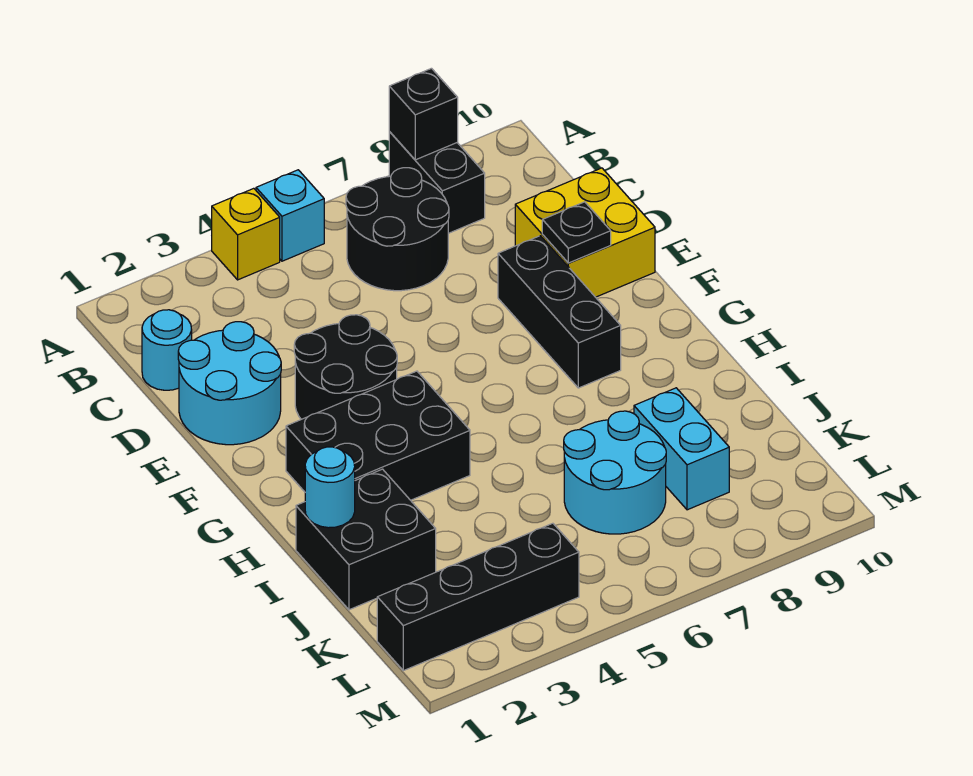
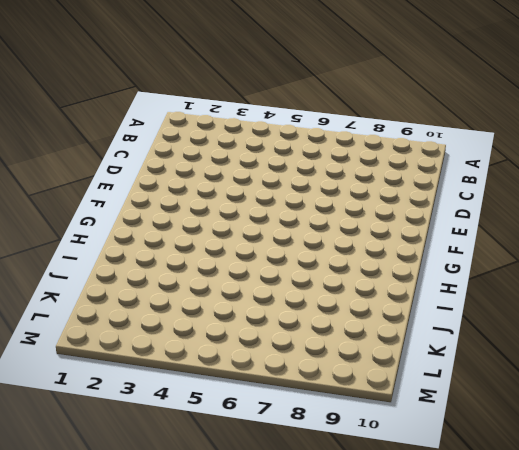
none -> yellow brick A4 level 1
none -> cyan brick A5 level 1
none -> black brick A8:B8 level 1

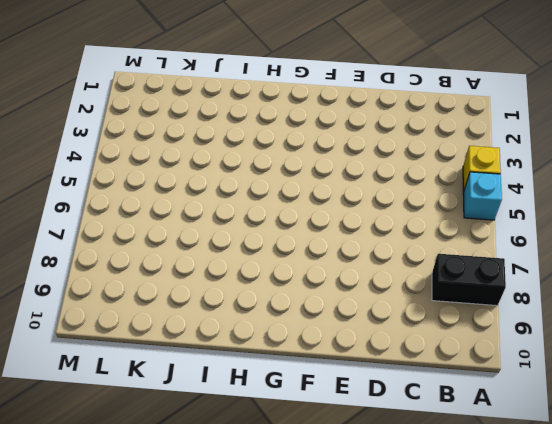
none -> black round brick B6:C7 level 1
none -> cyan round brick C1 level 1
none -> cyan round brick D1:E2 level 1

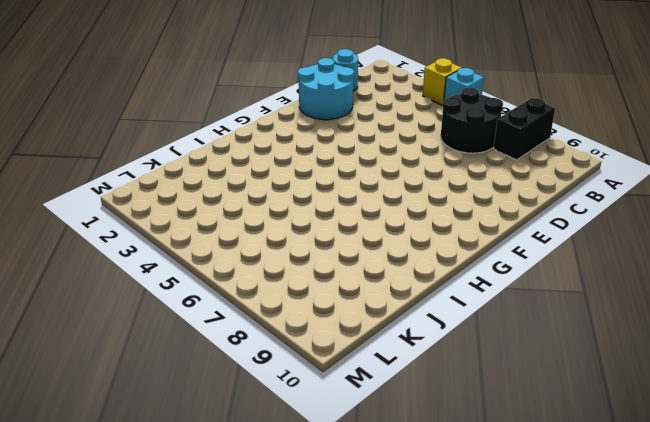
none -> yellow brick D9:E10 level 1
none -> black round brick E3:F4 level 1
none -> black brick E8:G8 level 1

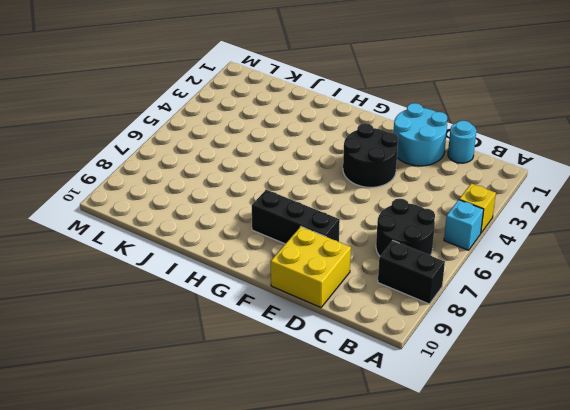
none -> black brick G2:H4 level 1
none -> black brick I1:J2 level 1
none -> cyan round brick J6:K7 level 1

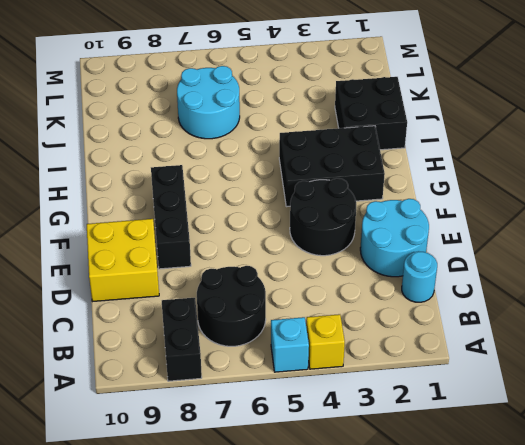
none -> cyan brick J8:K8 level 1
none -> black brick L1:L4 level 1
none -> black brick A8 level 2

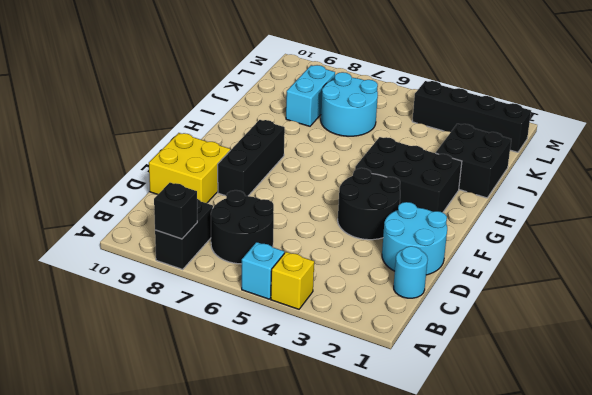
none -> black plate E9 level 2
none -> cyan round brick I1 level 2

